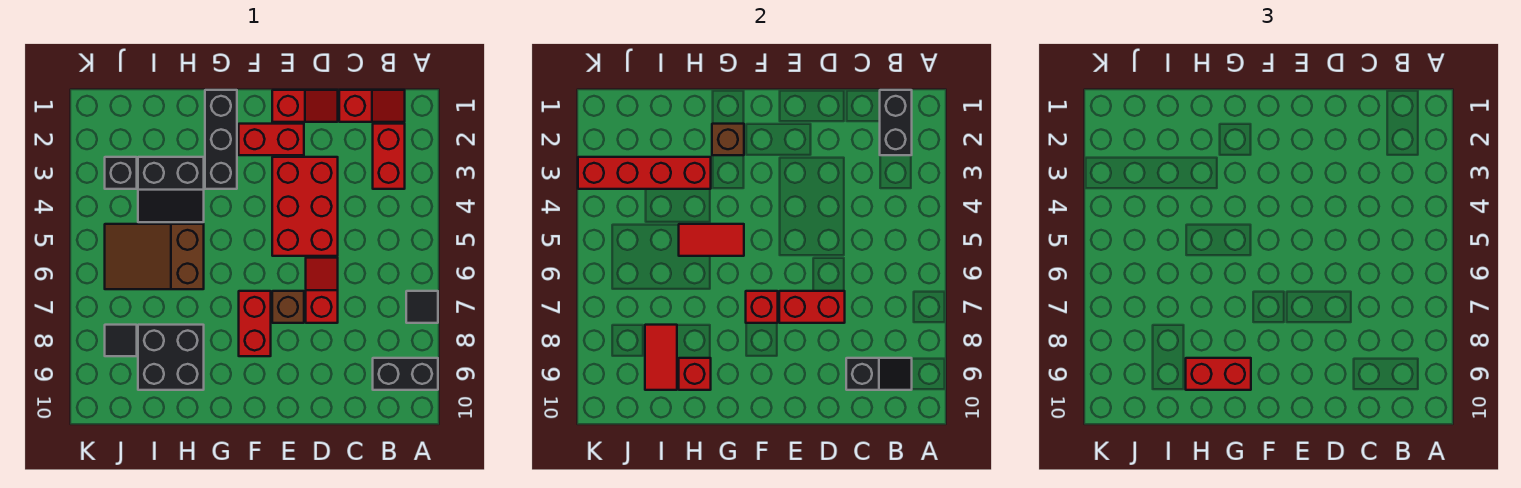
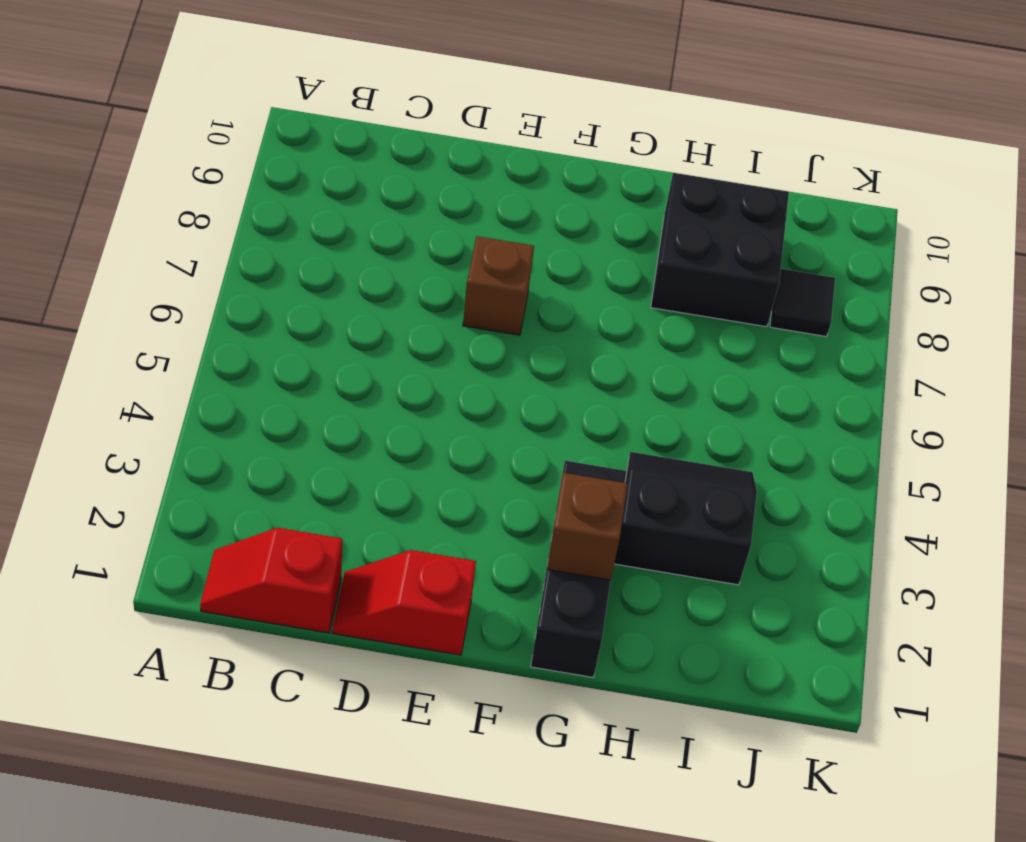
none -> black tile A7 level 1
none -> black brick A9:B9 level 1
none -> red brick B2:B3 level 1

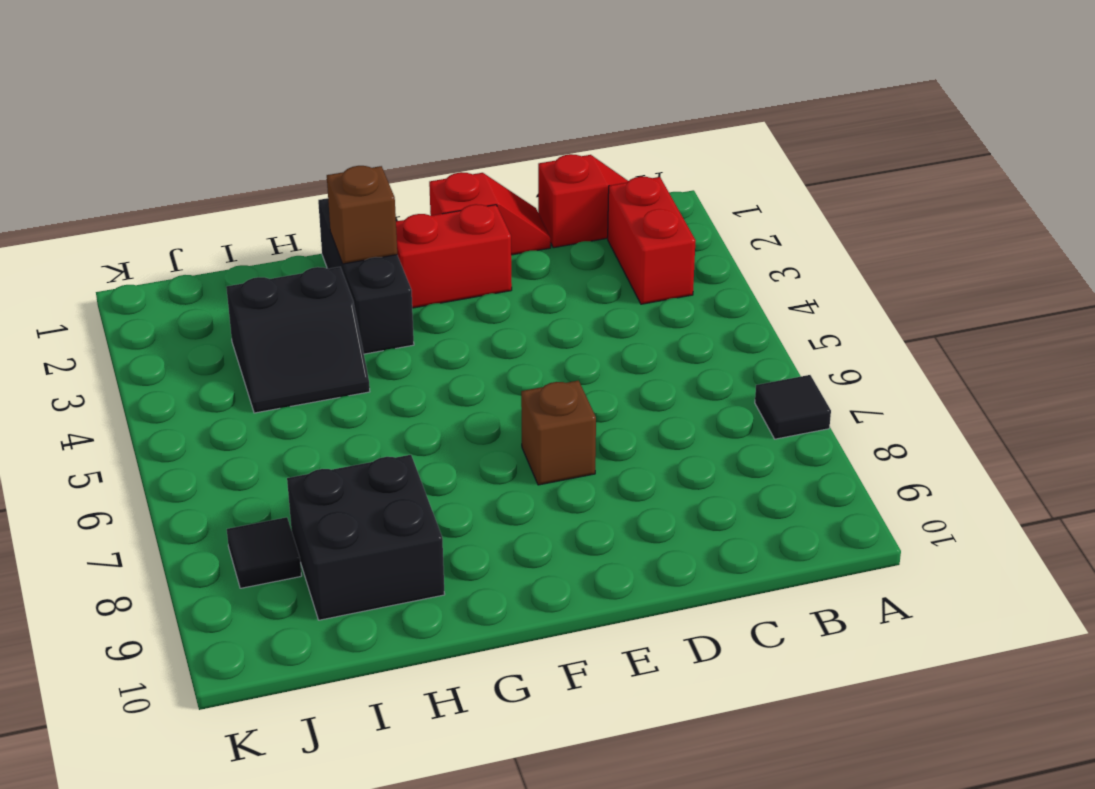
none -> black brick A9:B9 level 1
none -> red brick D3:E5 level 1
none -> red slope D6:D7 level 1 top 7

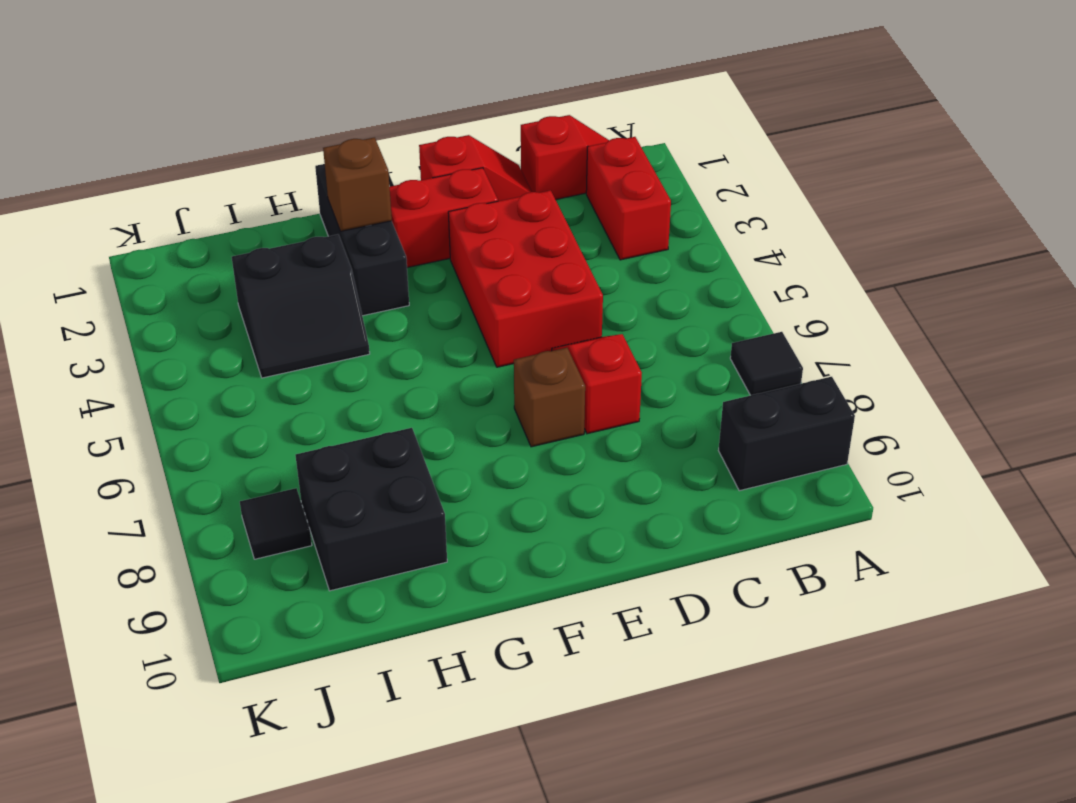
none -> red brick F7:F8 level 1
none -> brown slope H5:J6 level 1 top H
none -> black brick J3 level 1

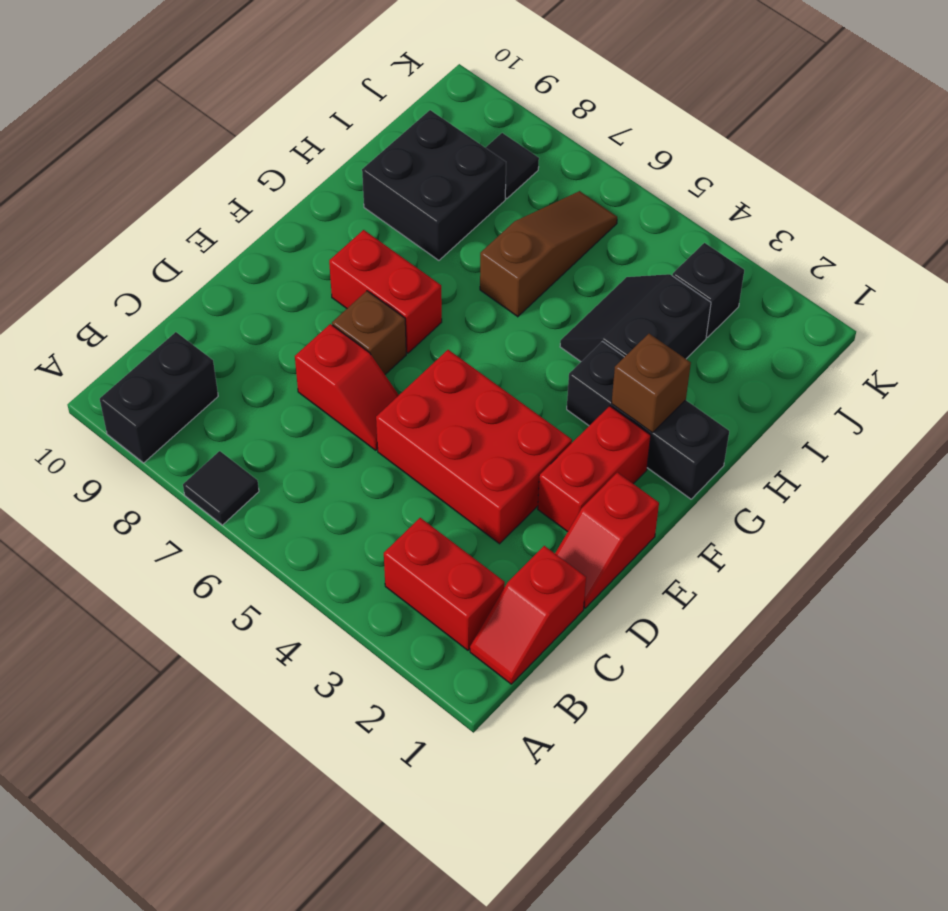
brown slope H6:J6 level 1 top H -> brown slope H5:J6 level 1 top H
none -> black brick B1:B2 level 2
none -> black slope B9:C9 level 2 top C
none -> red brick D7:E7 level 2

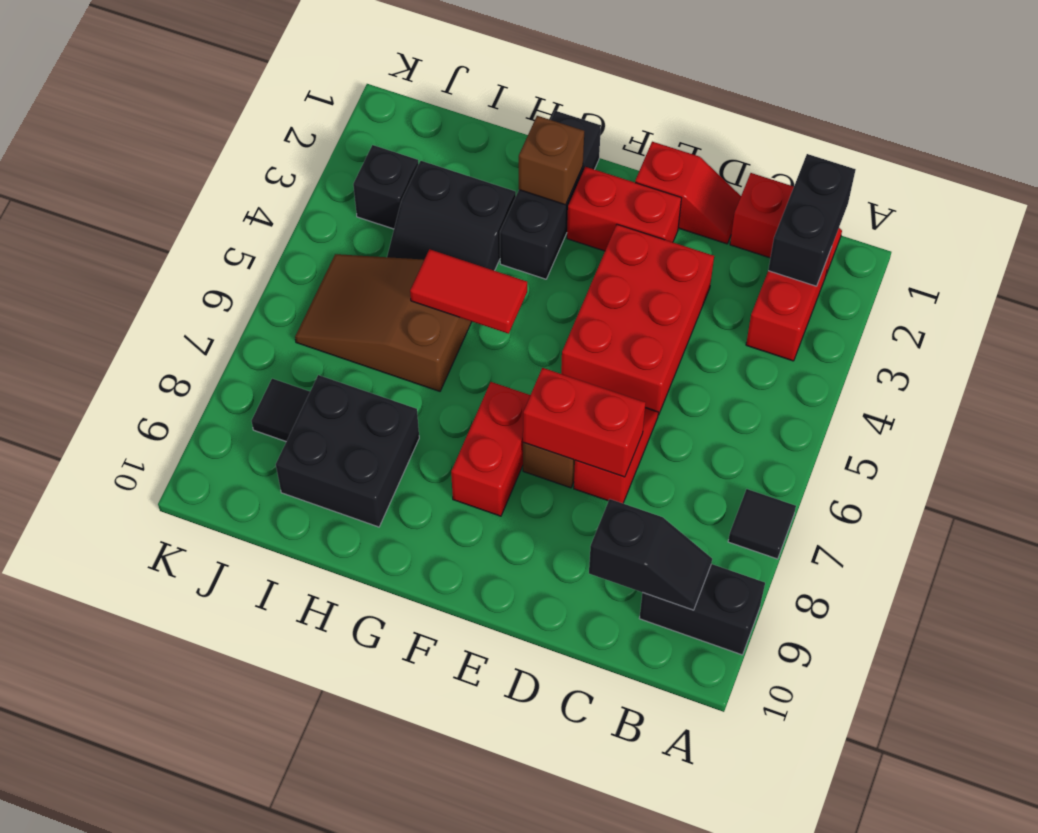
none -> red brick F7 level 2
none -> red brick H3:K3 level 2
none -> red brick H9 level 2

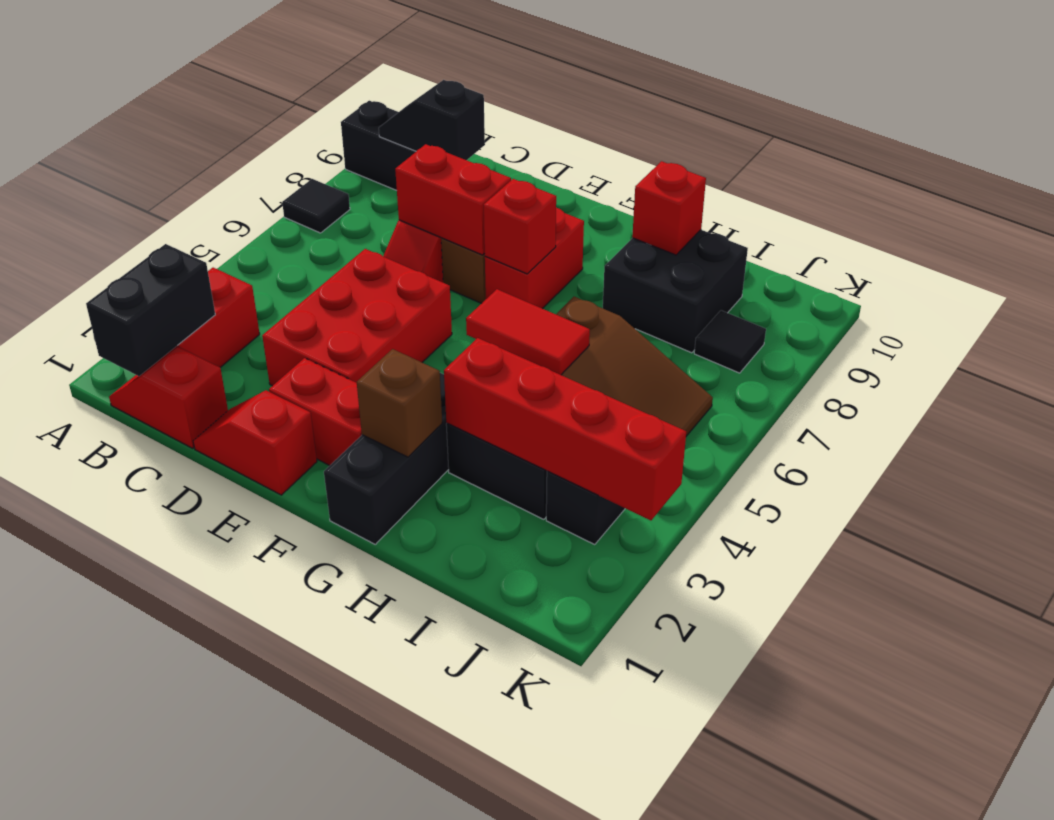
none -> red tile I8:I9 level 2
none -> red brick G9:H9 level 3

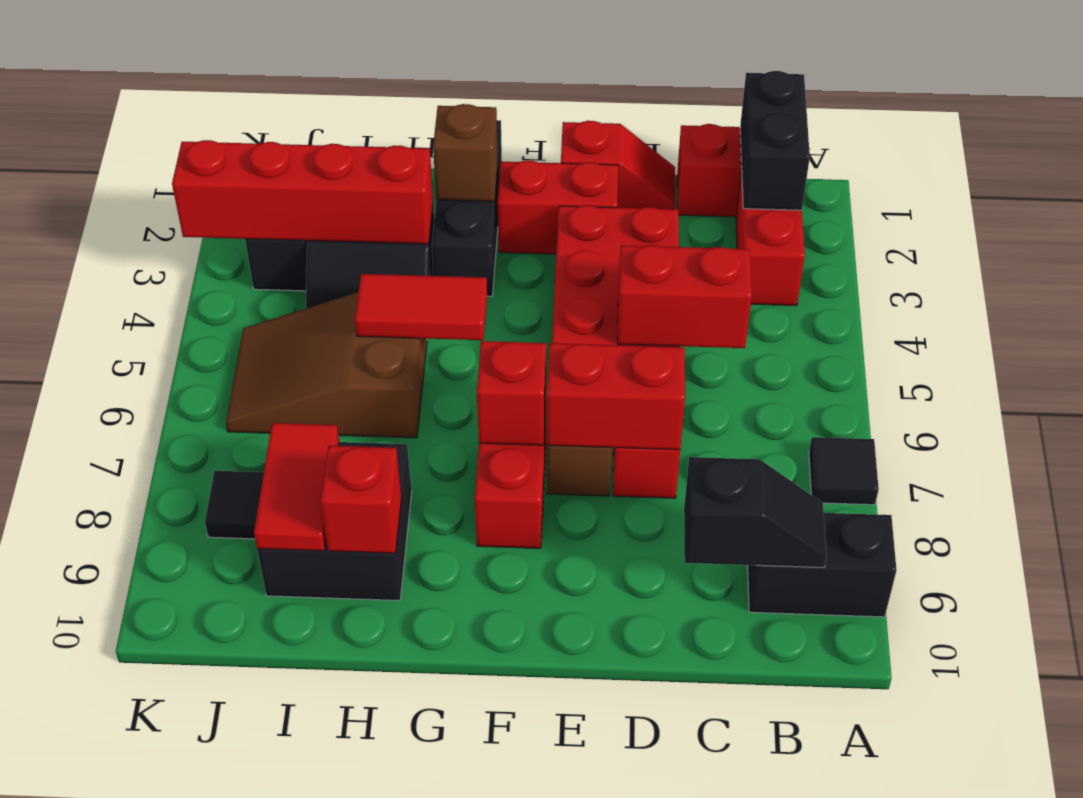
red brick C5:D5 level 2 -> red brick G9:H9 level 3

